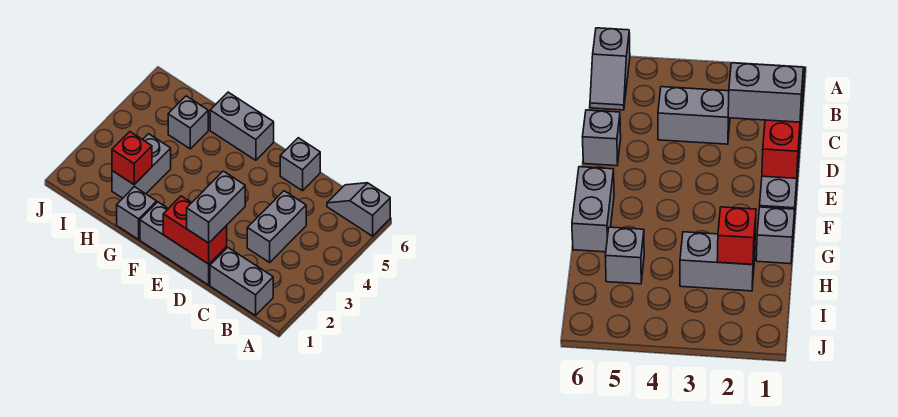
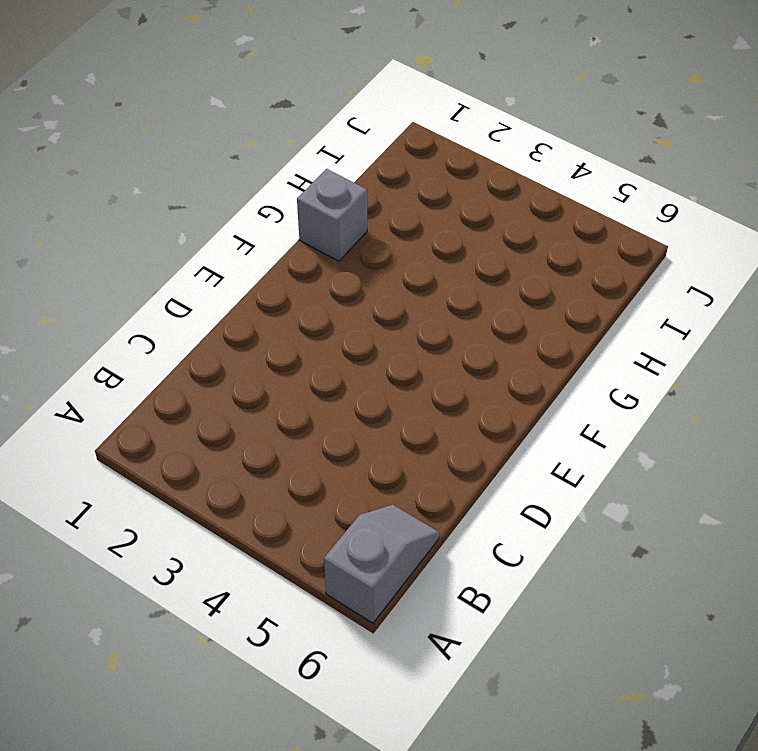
none -> grey brick B1:C1 level 1
none -> grey brick C3:C4 level 1
none -> grey brick D1:F1 level 1

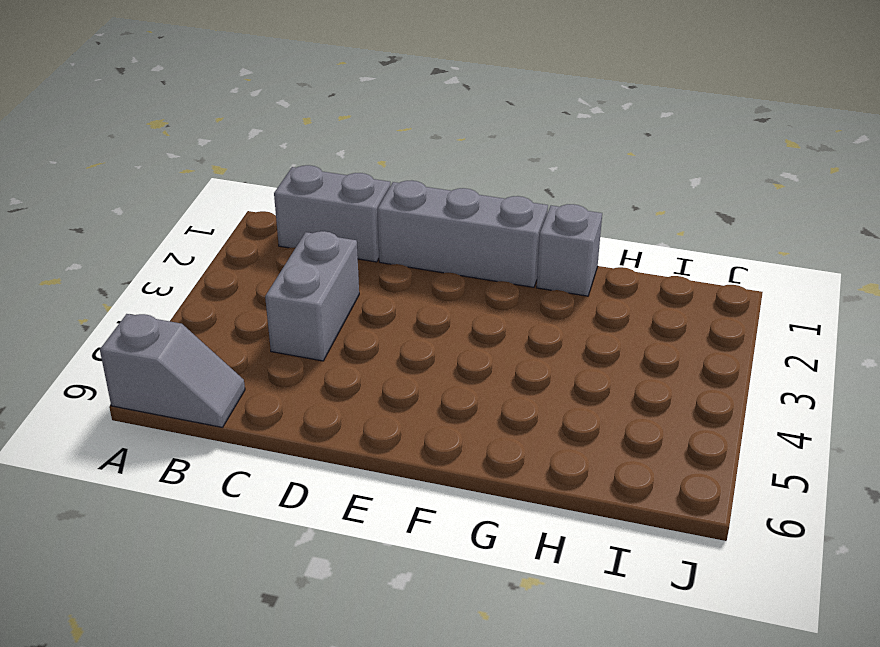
none -> grey brick D6 level 1
none -> grey brick F6:G6 level 1
none -> grey brick H2:H3 level 1

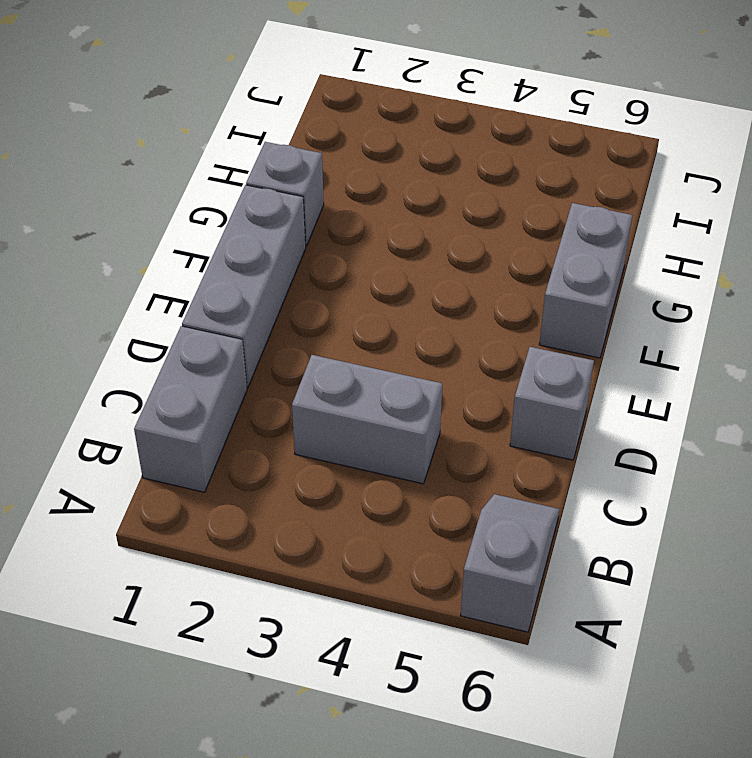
none -> grey brick H2:H3 level 1
none -> grey brick H5 level 1
none -> red brick D1:E1 level 2

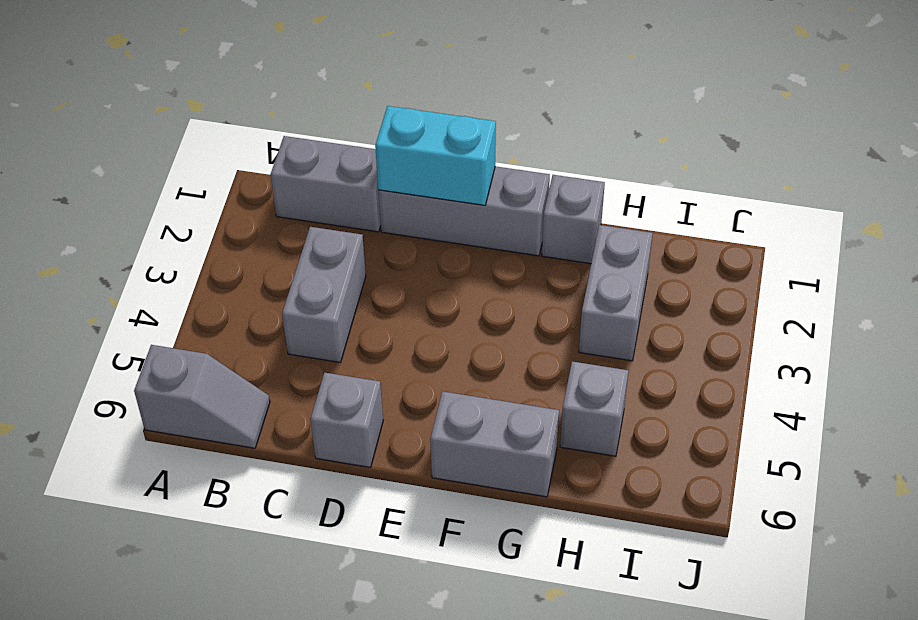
cyan brick D1:E1 level 2 -> red brick D1:E1 level 2
none -> red brick H2 level 2
none -> grey brick D1:D2 level 3

